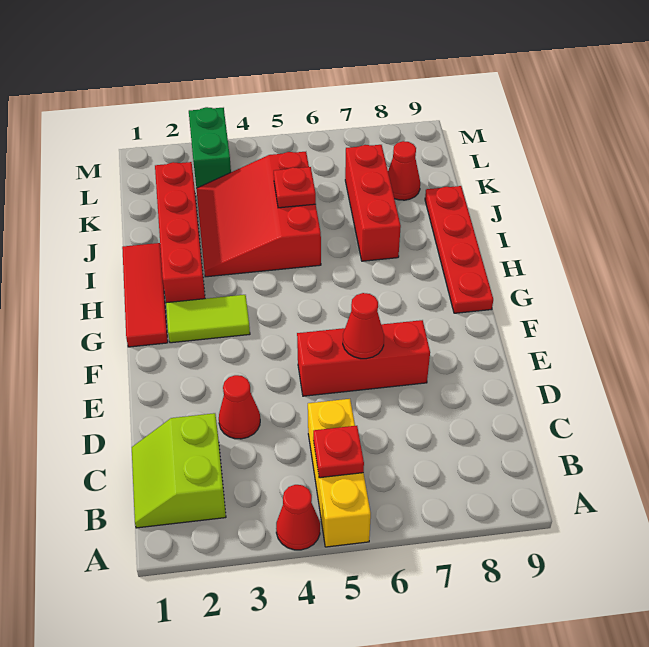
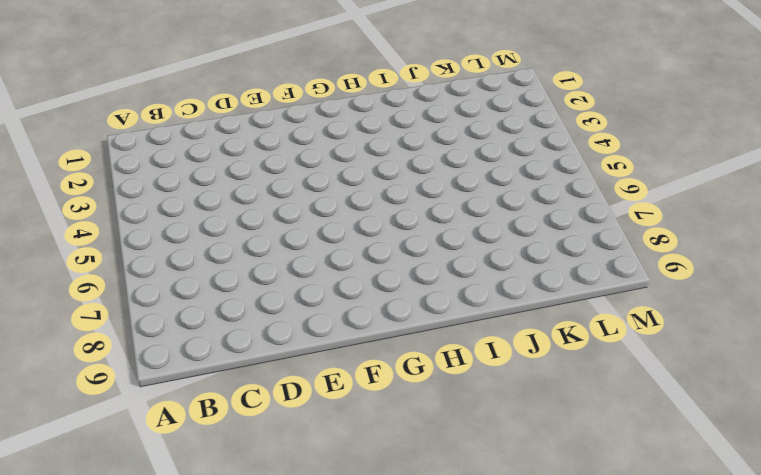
none -> red cone A4 level 1
none -> yellow brick A5:C5 level 1
none -> lime slope B1:C2 level 1 top 2

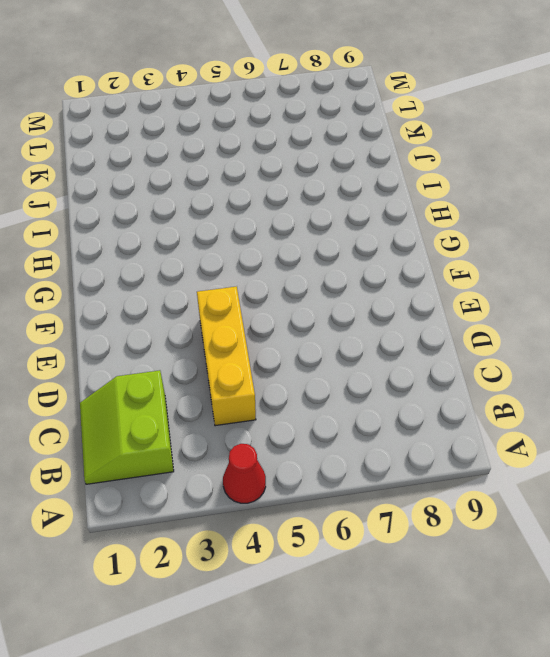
yellow brick C4:E4 level 1 -> yellow brick A5:C5 level 1
none -> red cone D3 level 1
none -> red brick E5:E7 level 1
none -> red tile G1:I1 level 1

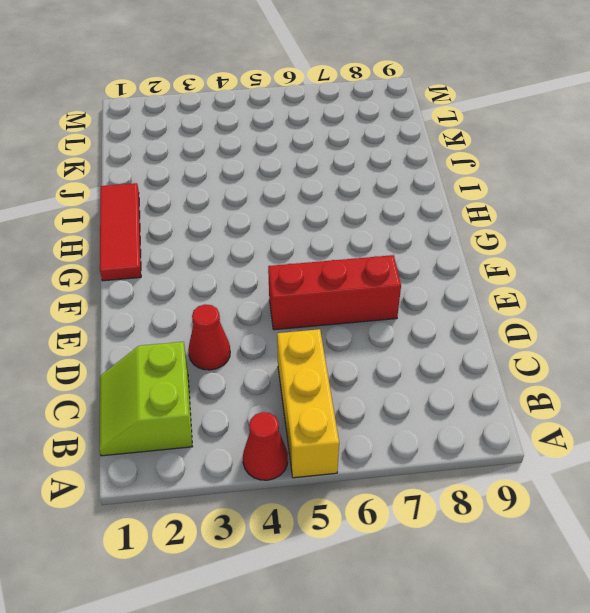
none -> lime tile G2:G3 level 1
none -> red plate G9:J9 level 1
none -> red brick H2:K2 level 1

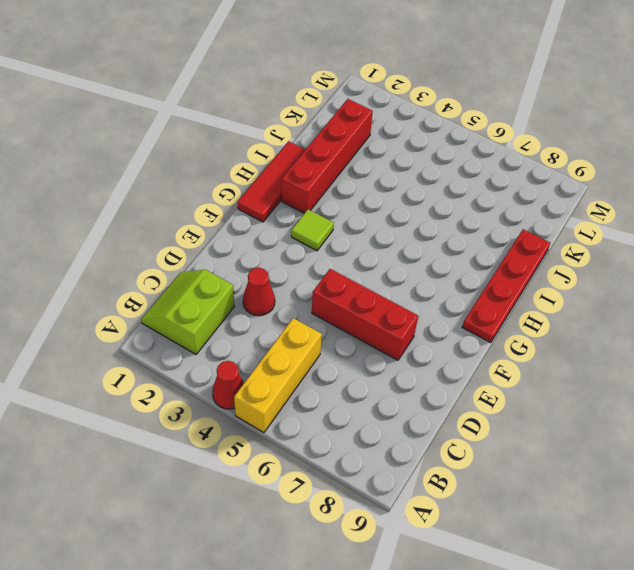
lime tile G3 level 1 -> lime tile G2:G3 level 1
none -> red slope I3:K5 level 1 top 5
none -> red brick I7:K7 level 1
none -> red cone K8 level 1

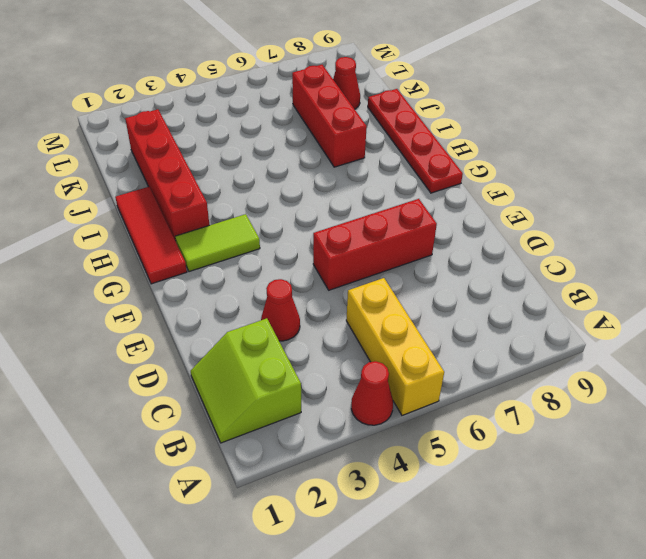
none -> red slope I3:K5 level 1 top 5
none -> green brick L3:M3 level 1
none -> red plate B5 level 2

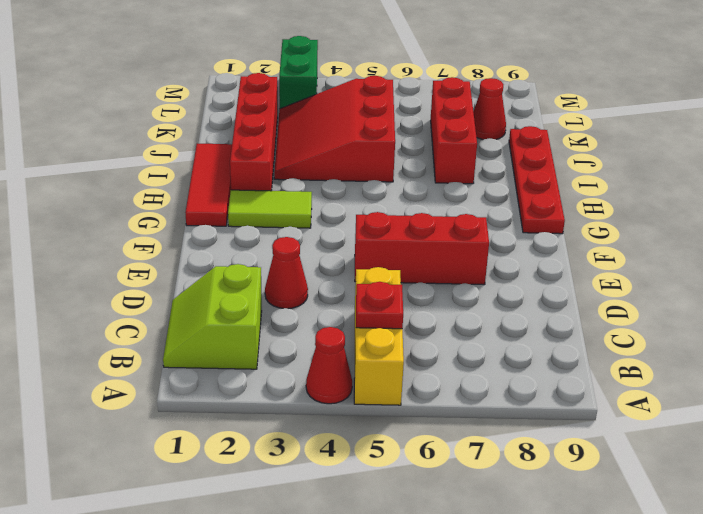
none -> red cone E6 level 2
none -> red plate J5 level 2

